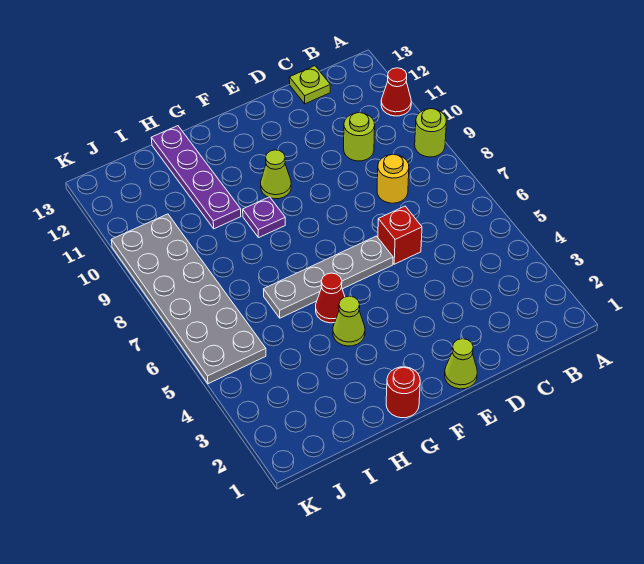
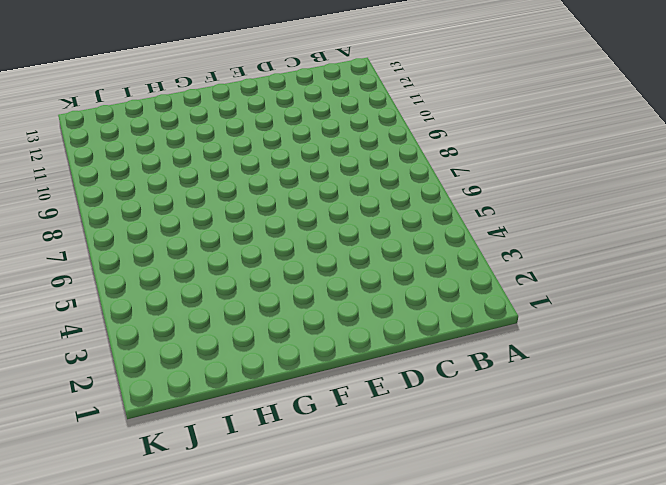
none -> lime round brick A9 level 1
none -> red cone A11 level 1
none -> yellow round brick C8 level 1

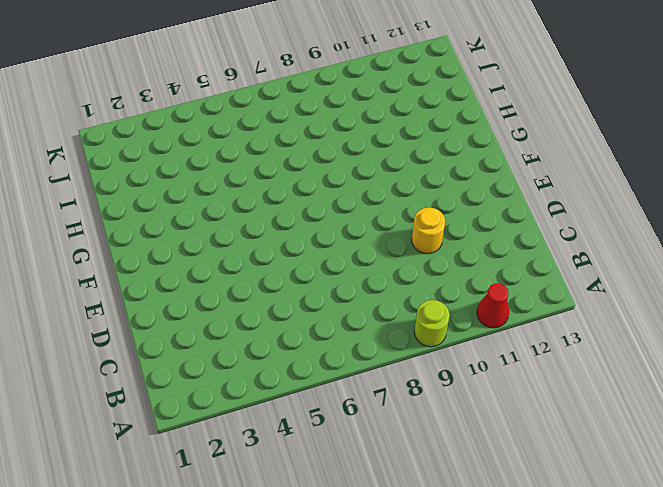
yellow round brick D10 level 1 -> yellow round brick C8 level 1
none -> lime round brick C10 level 1
none -> lime plate C13 level 1
none -> red brick D6 level 1

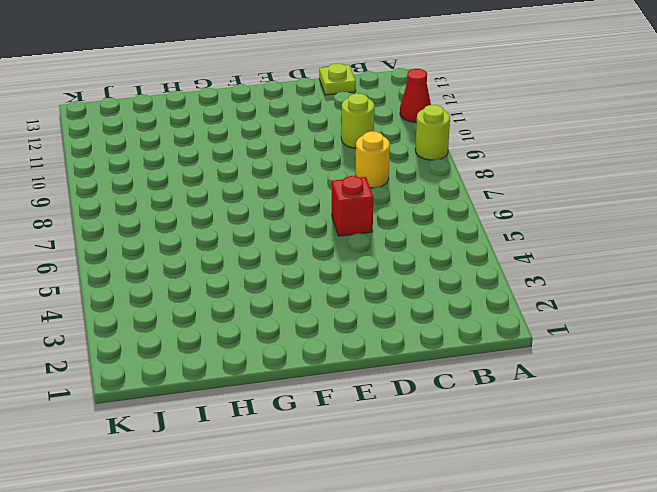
none -> lime cone E1 level 1
none -> grey plate E6:H6 level 1
none -> lime cone F10 level 1

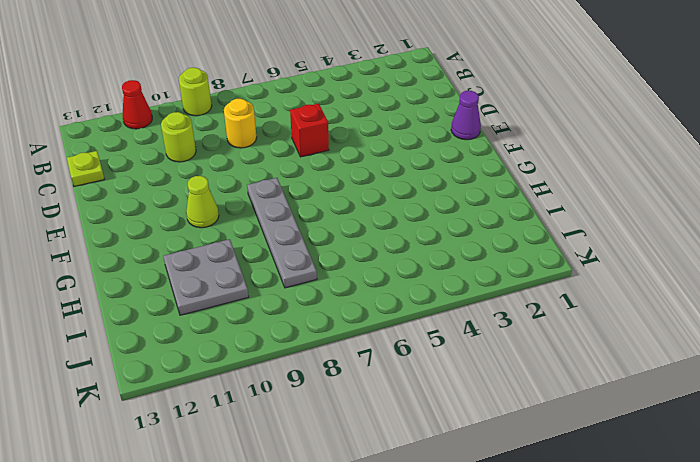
purple cone E1 level 1 -> lime cone E1 level 1
grey plate F8:I8 level 1 -> grey plate E6:H6 level 1
grey plate H10:I11 level 1 -> purple plate H10:H13 level 1
none -> red round brick G1 level 1
none -> lime cone G4 level 1
none -> red cone G5 level 1

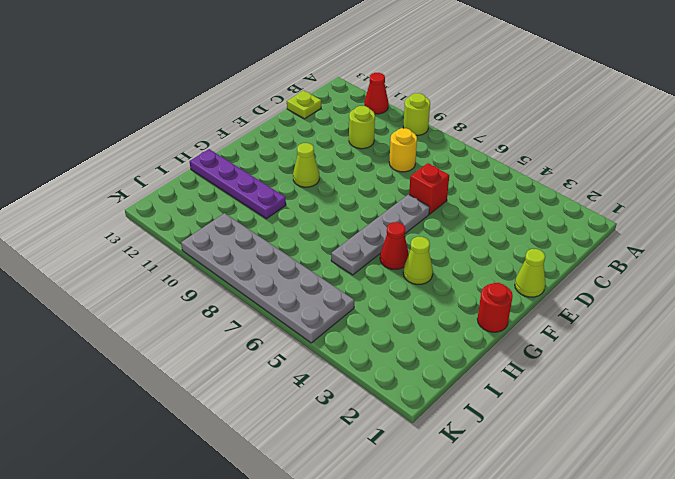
none -> purple plate G9 level 1

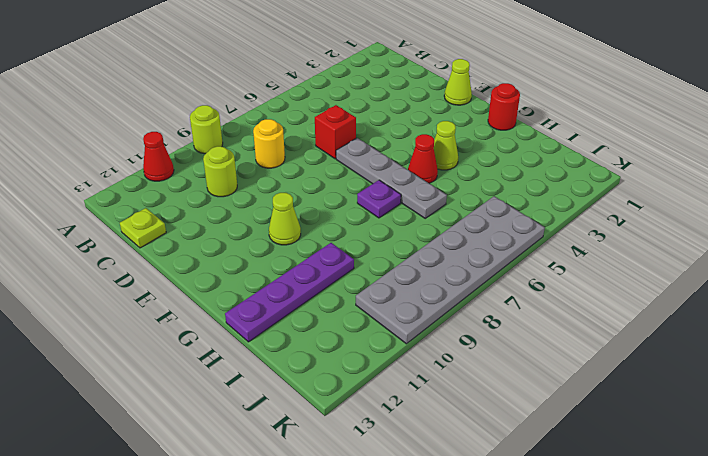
purple plate G7 level 1 -> purple plate G9 level 1

